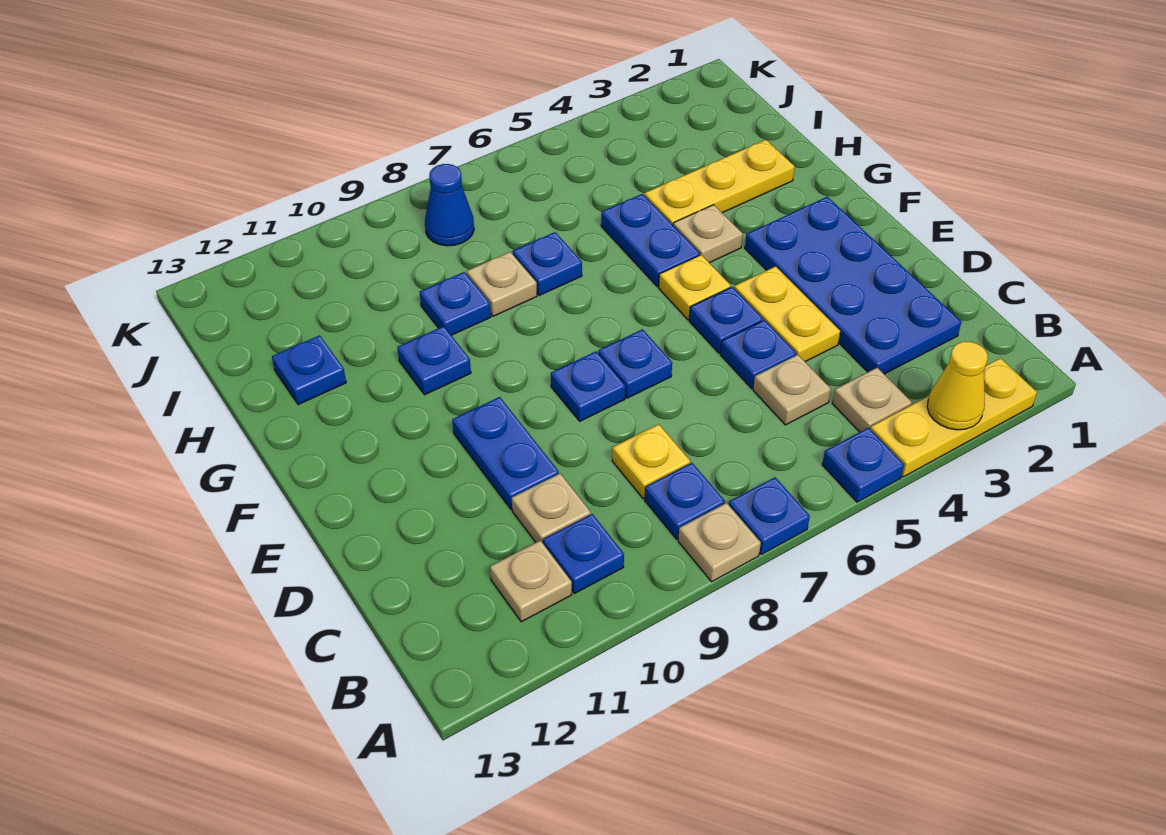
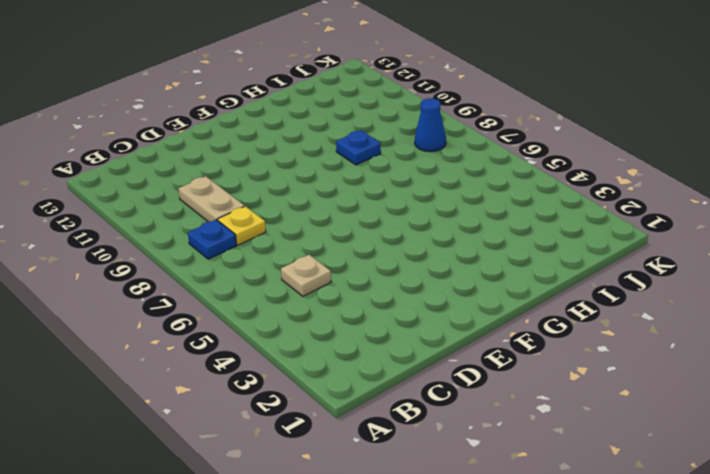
tan plate C9:C10 level 1 -> tan plate C10 level 1
none -> yellow plate A2:A4 level 1
none -> blue plate A5 level 1
none -> blue plate A7 level 1

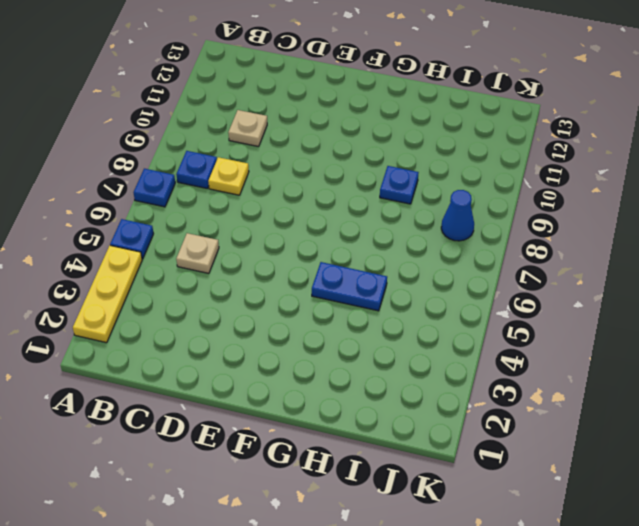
none -> tan plate A8 level 1
none -> tan plate B4 level 1
none -> blue plate B10 level 1

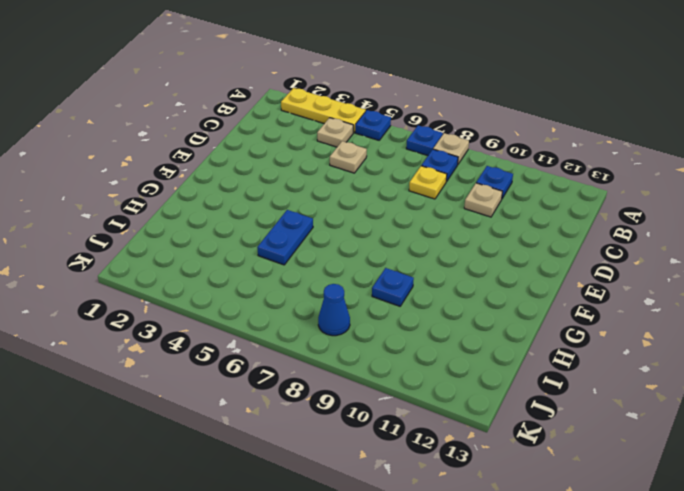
none -> tan plate B11 level 1
none -> blue plate C2:F3 level 1
none -> yellow plate D4:E4 level 1

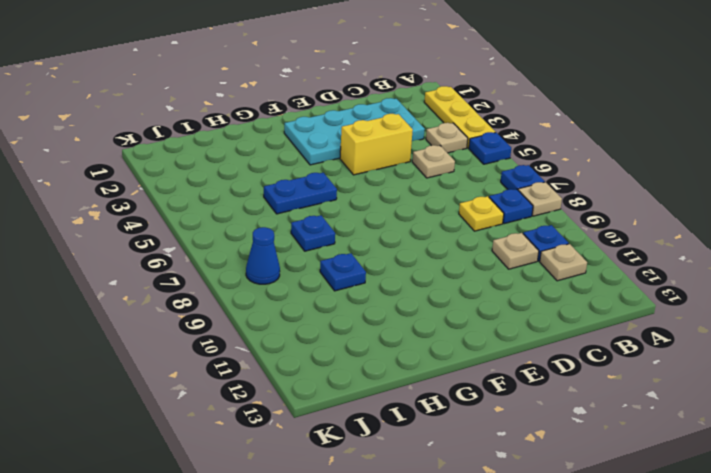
cyan plate C2:F3 level 1 -> blue plate C2:F3 level 1
yellow brick D4:E4 level 1 -> yellow plate D4:E4 level 1
none -> blue plate D5 level 1
none -> blue plate D10:E10 level 1
none -> blue plate E5 level 1

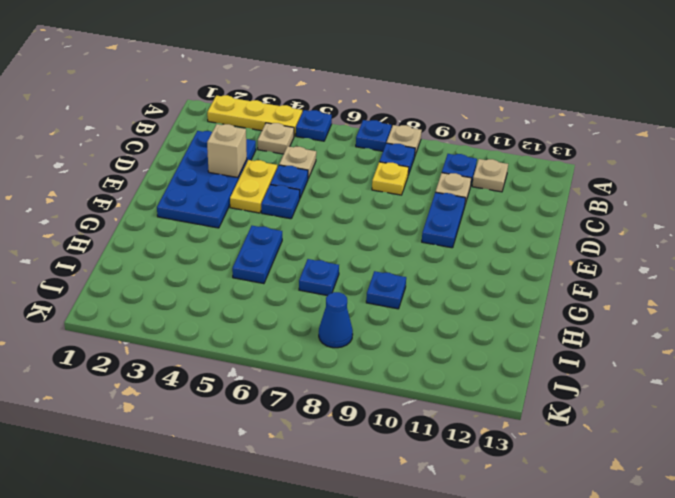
tan brick D3 level 2 -> none
none -> blue plate E7 level 1
none -> blue plate E8 level 1
none -> yellow plate F5 level 1

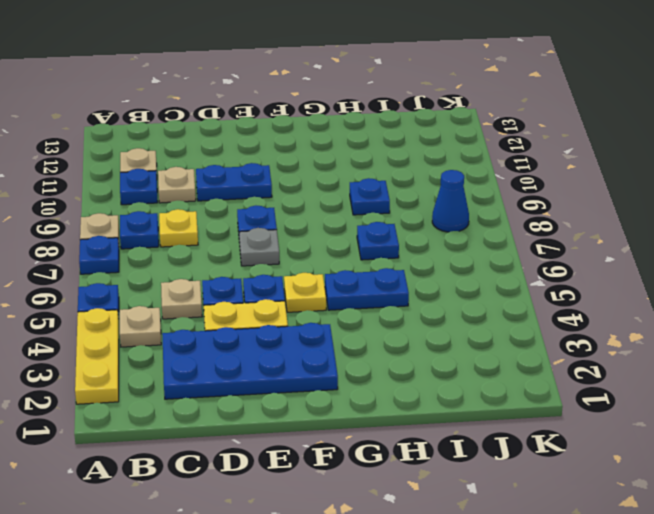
grey plate E7 level 1 -> blue plate E7 level 1
none -> tan plate G4 level 1
none -> blue plate G10 level 1
none -> yellow plate H2:H4 level 1

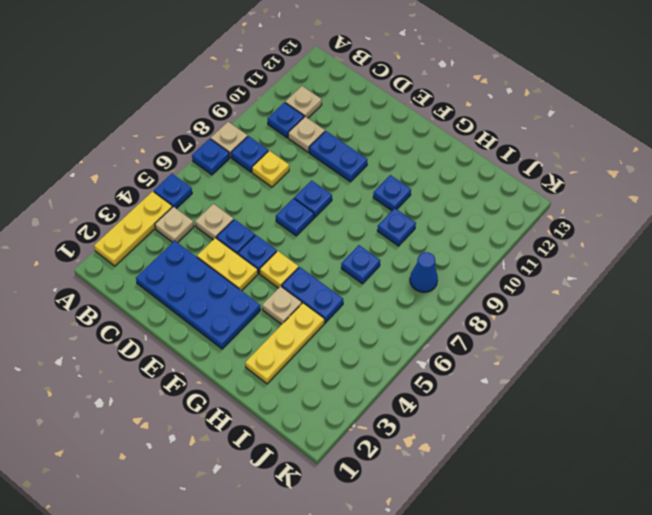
none -> tan plate H8 level 1
none -> blue plate H12 level 1
none -> yellow cone A3 level 2

